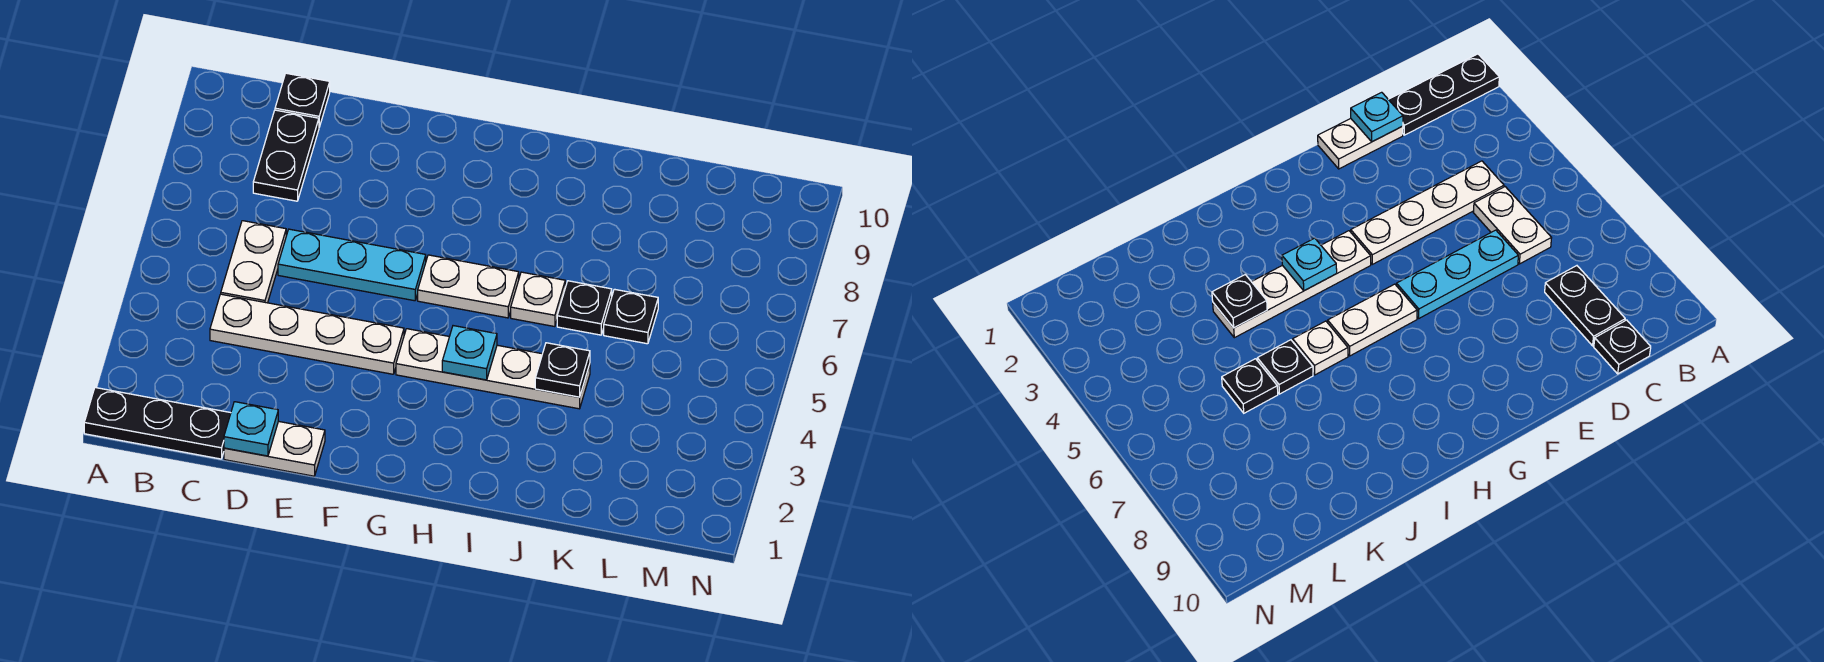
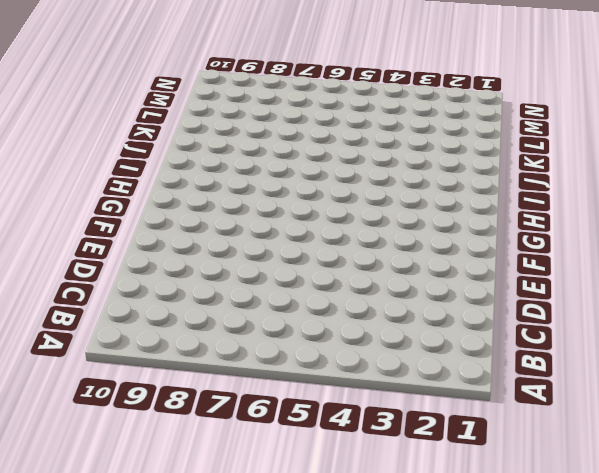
none -> black plate A1:C1 level 1
none -> white plate C4:F4 level 1
none -> white plate C5:C6 level 1

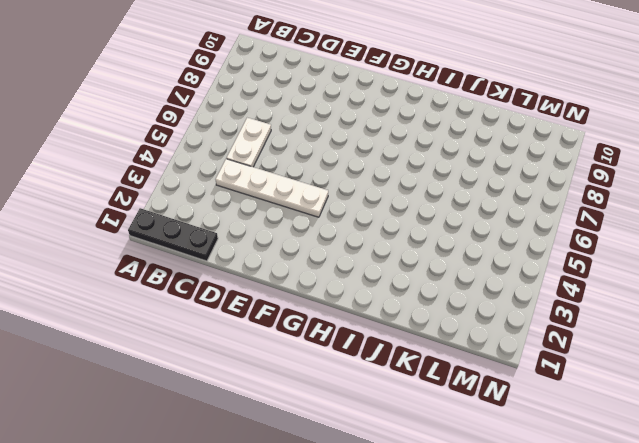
none -> black plate C8:C9 level 1
none -> black plate C10 level 1
none -> white plate D1:E1 level 1

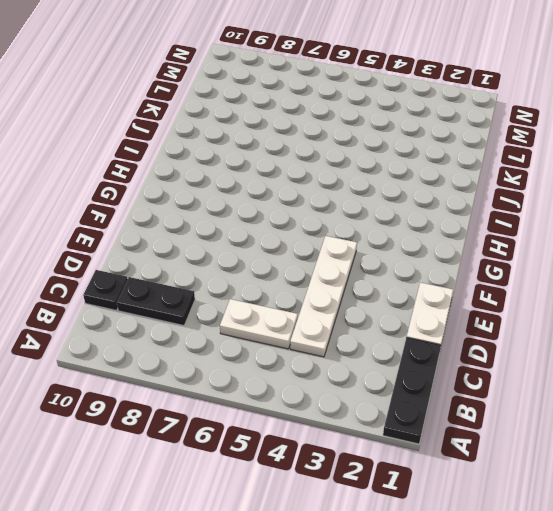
none -> cyan plate D6:F6 level 1
none -> white plate G4:J4 level 1
none -> white plate G6:H6 level 1

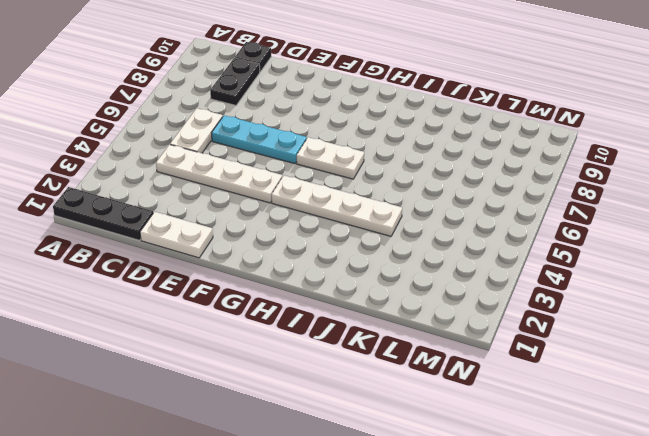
none -> white plate I6 level 1
none -> black plate J6 level 1
none -> black plate K6 level 1

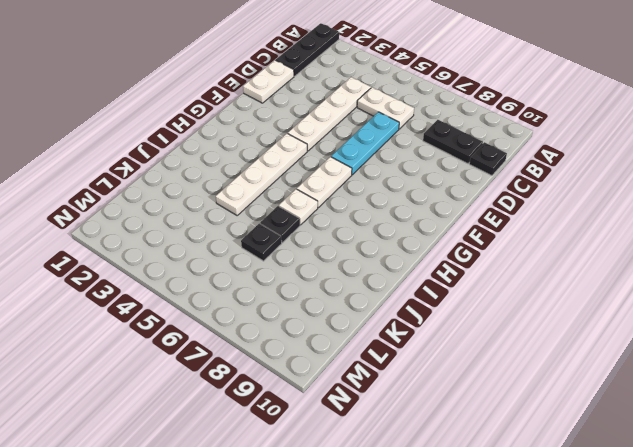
none -> cyan plate D1 level 2
none -> cyan plate H4 level 2
none -> black plate J4 level 2

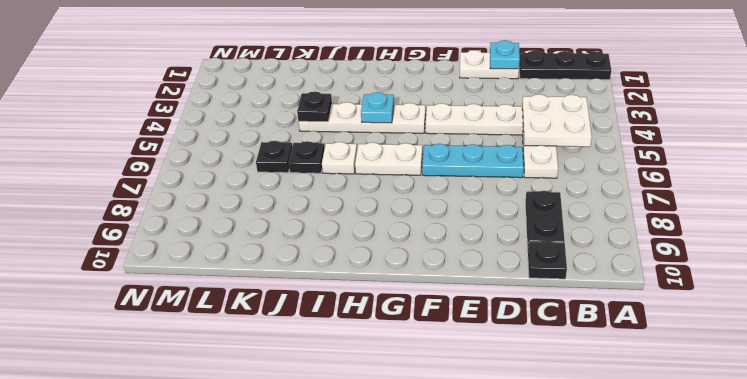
white plate B4:C5 level 2 -> none

